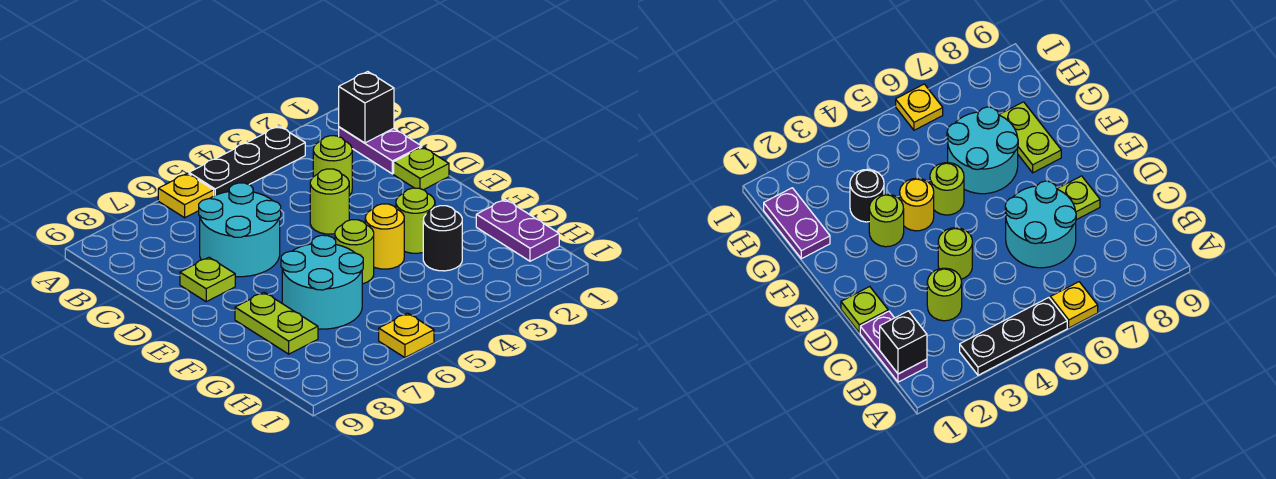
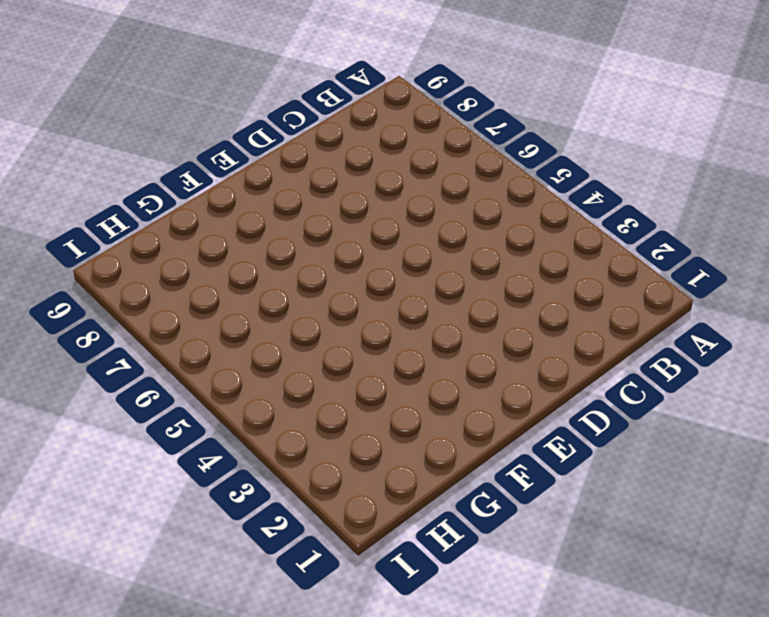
none -> black plate A3:A5 level 1
none -> yellow plate A6 level 1
none -> purple plate B1:C1 level 1

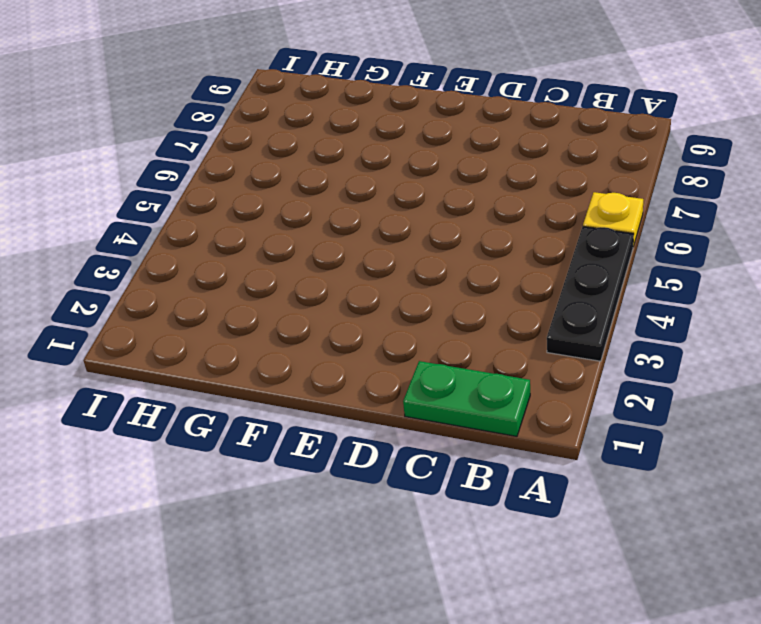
green plate B1:C1 level 1 -> purple plate B1:C1 level 1
none -> lime round brick C3 level 1
none -> cyan round brick C6:D7 level 1
none -> lime plate D1 level 1

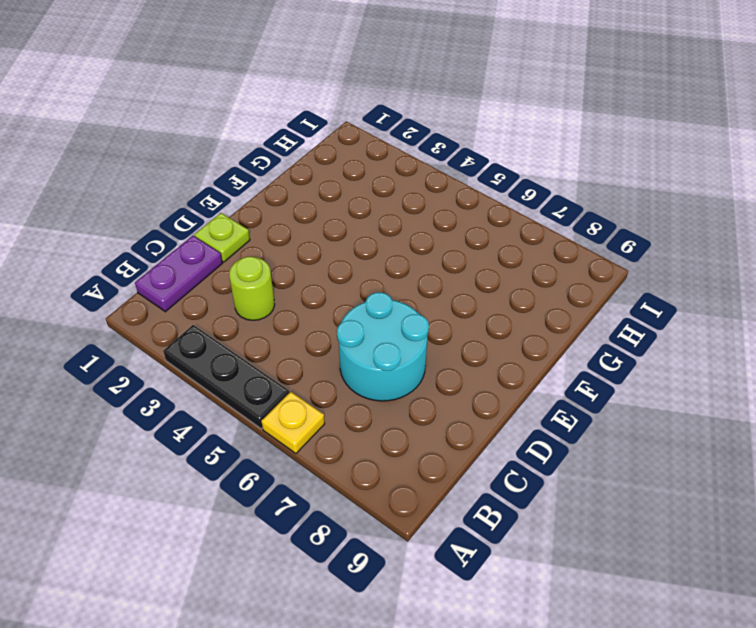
none -> lime round brick D4 level 1
none -> lime plate D8 level 1
none -> lime round brick F3 level 1

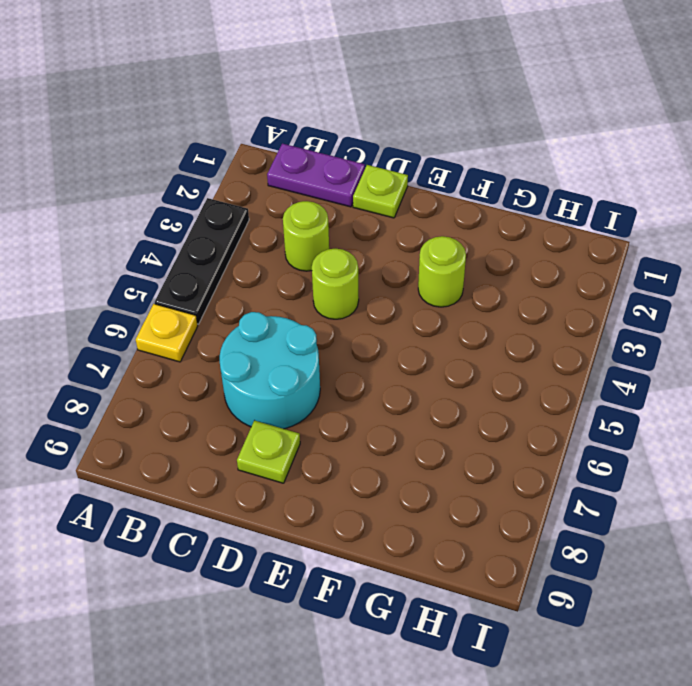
none -> yellow round brick F4 level 1
none -> lime round brick F5 level 1
none -> cyan round brick F6:G7 level 1

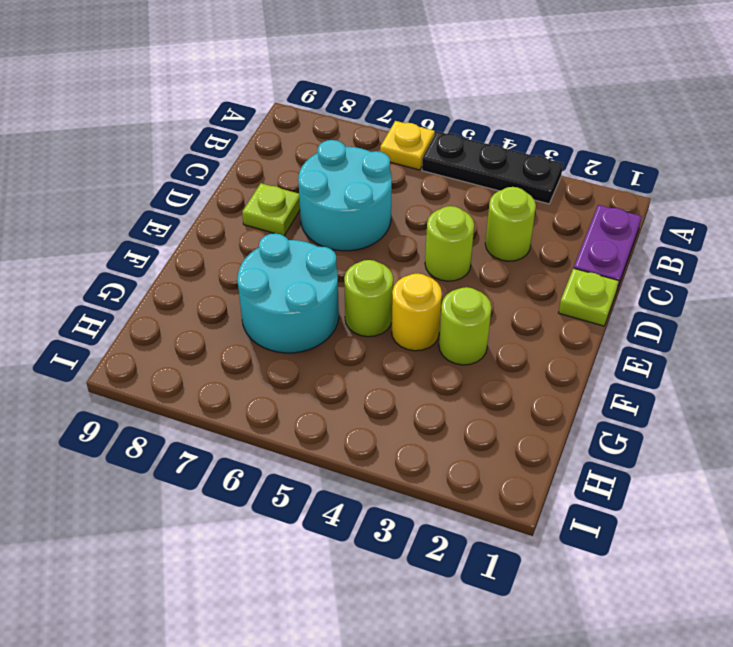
none -> lime plate F8:G8 level 1
none -> purple plate G1:H1 level 1
none -> black round brick G3 level 1

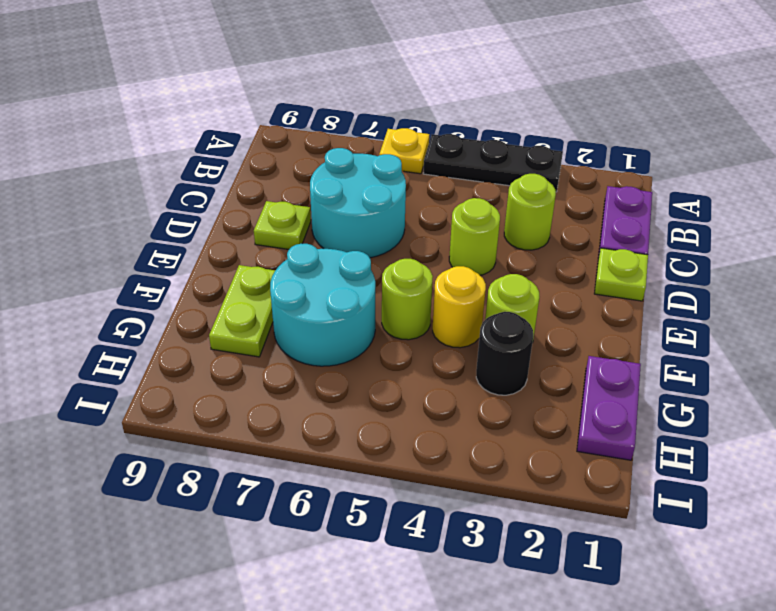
none -> yellow plate I6 level 1
none -> black brick B1 level 2

